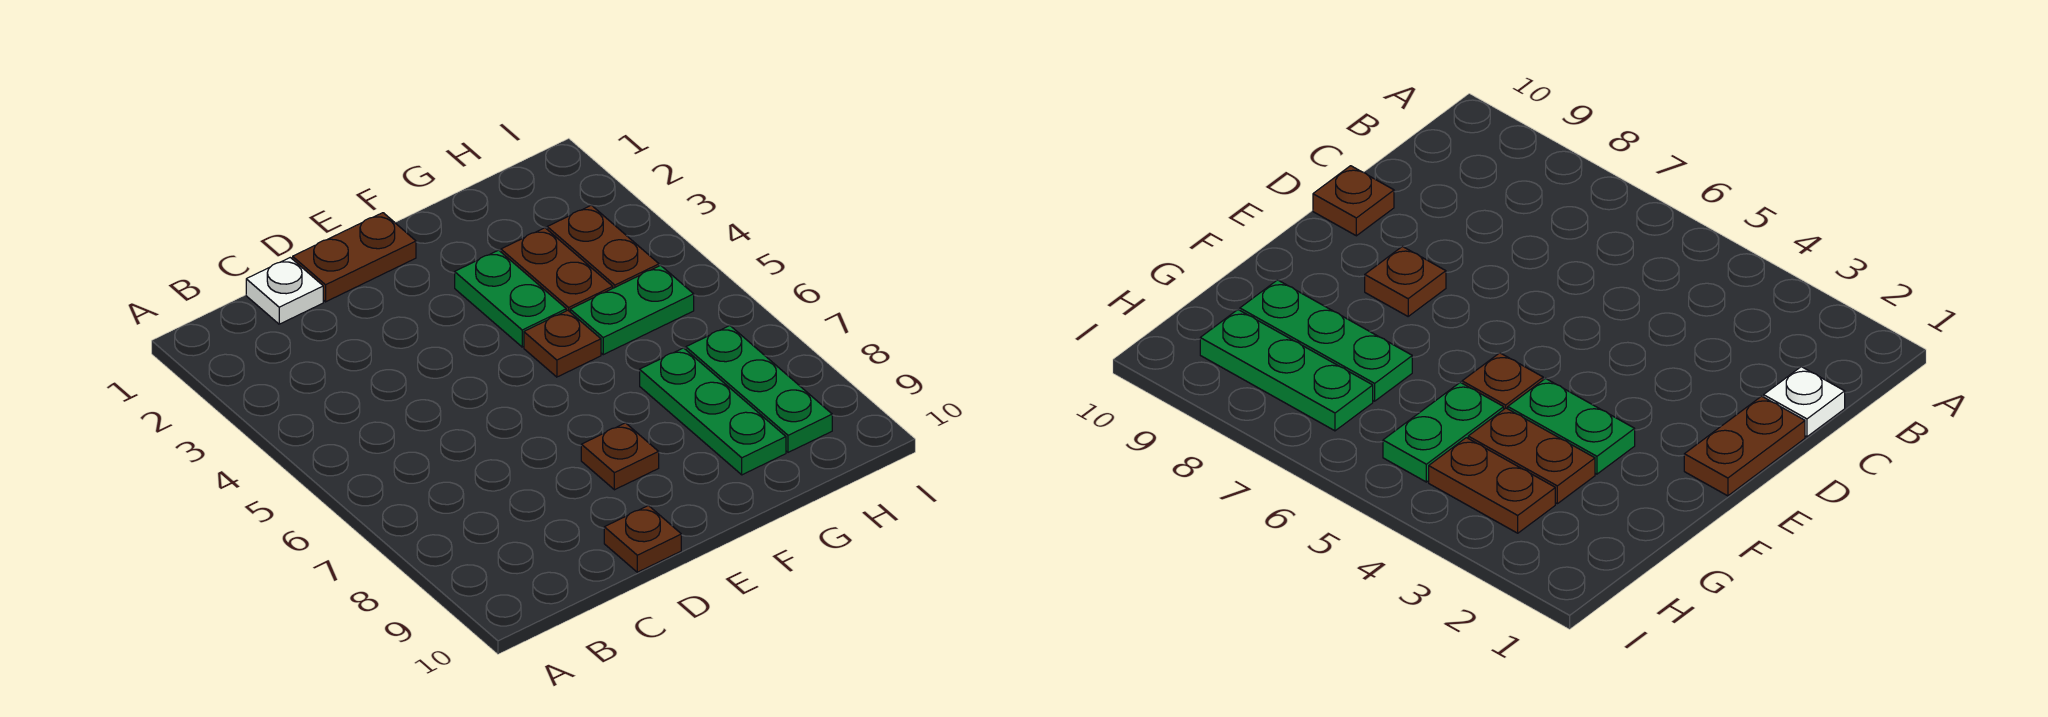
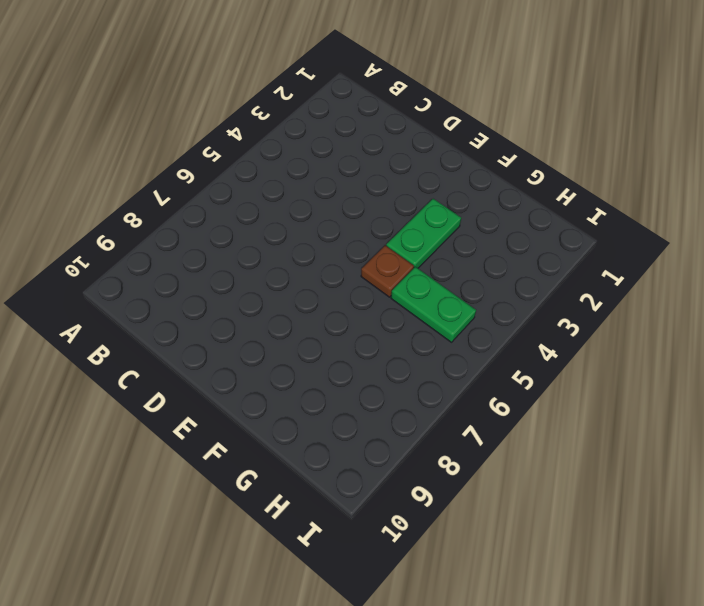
none -> white plate C1 level 1
none -> brown plate D1:E1 level 1

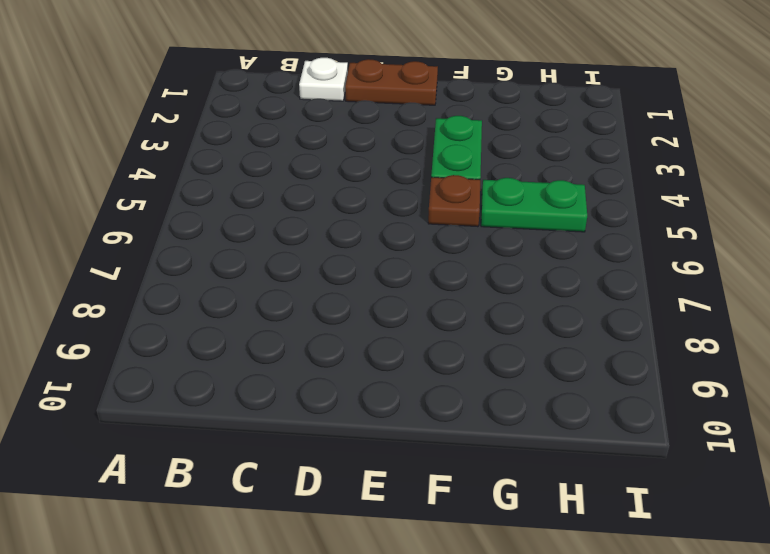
none -> brown plate D10 level 1
none -> brown plate E8 level 1

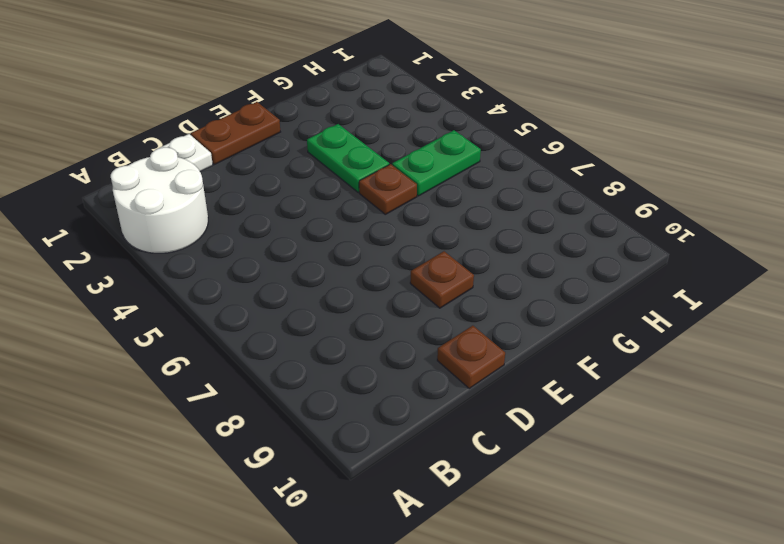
white round brick A2:B3 level 1 -> none
none -> brown plate G3:G4 level 1
none -> green plate G7:G9 level 1

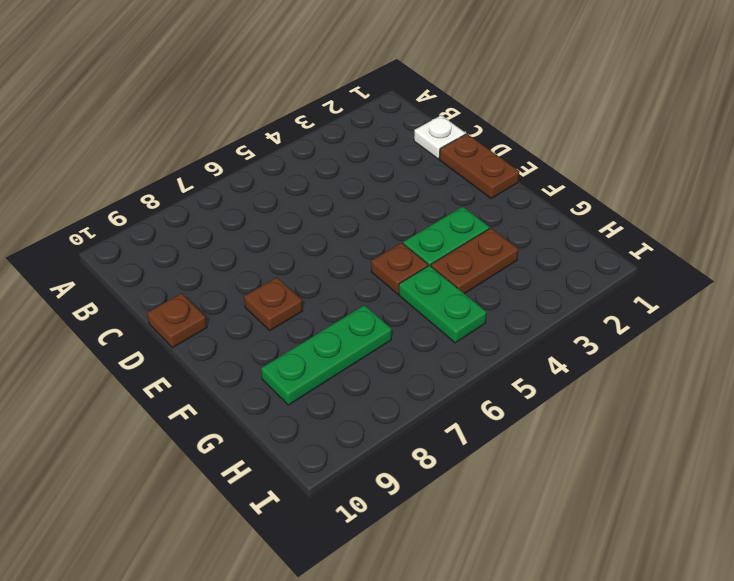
none -> brown plate H3:H4 level 1
none -> green plate H7:H9 level 1

